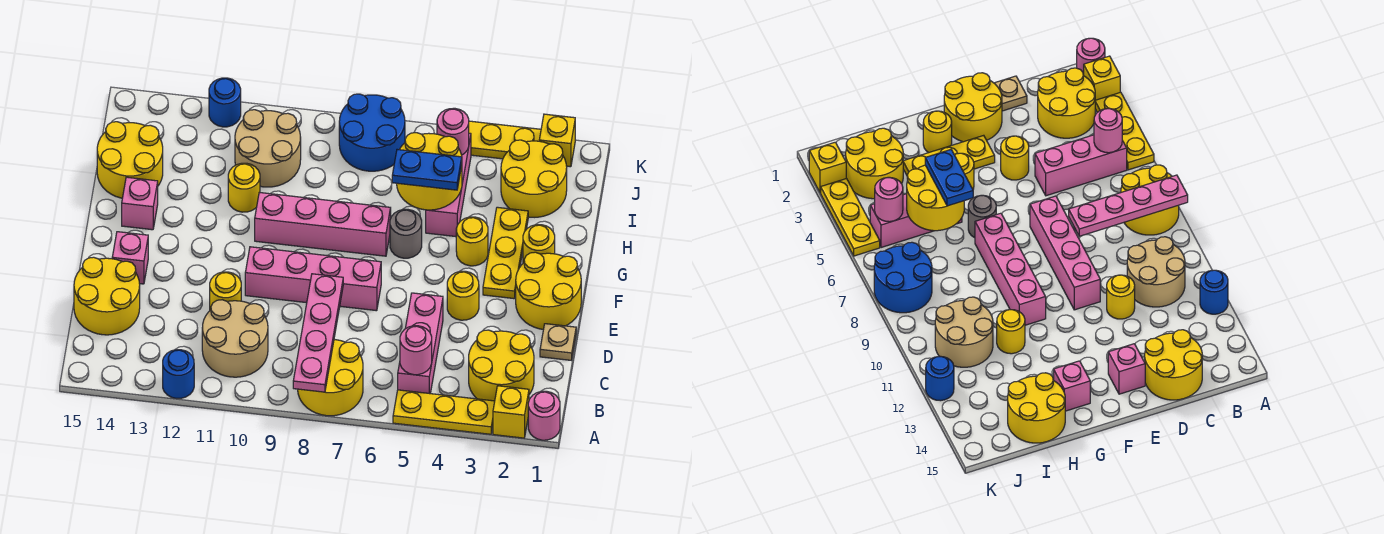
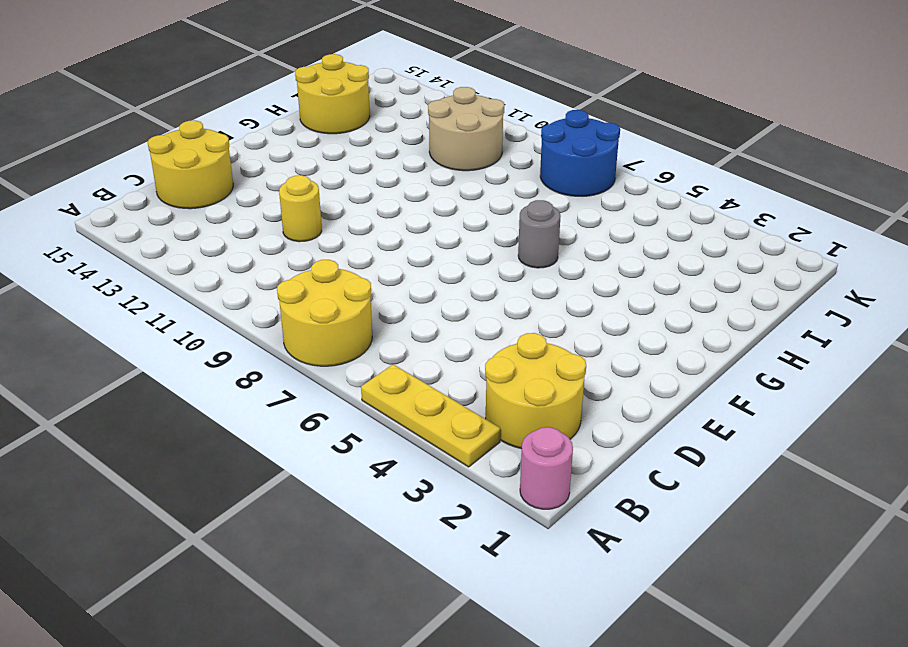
none -> yellow brick A2 level 1
none -> blue round brick A12 level 1
none -> pink brick B5:D5 level 1
none -> tan round brick B10:C11 level 1

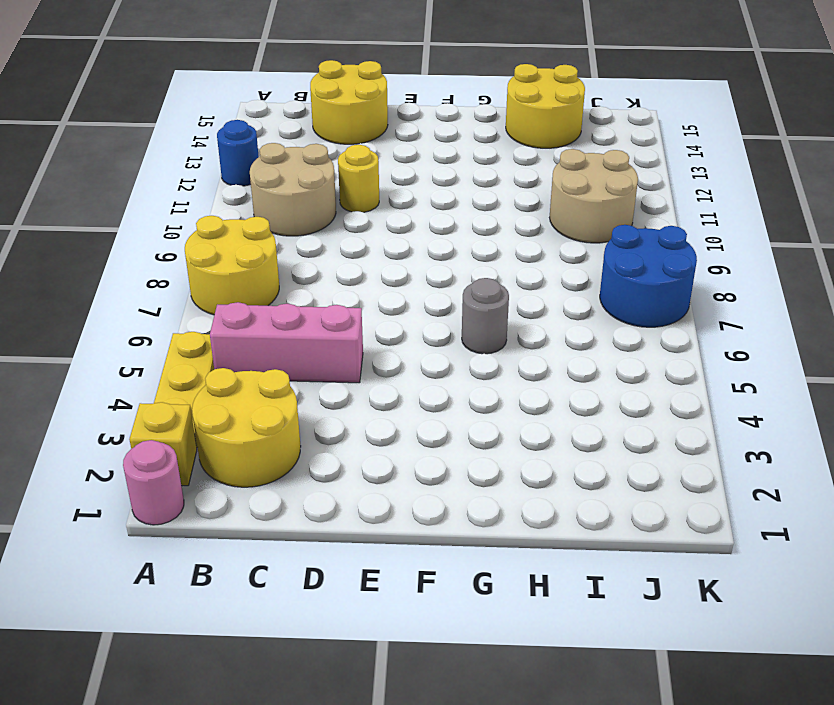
none -> tan plate D1 level 1
none -> yellow round brick E1:F2 level 1
none -> yellow round brick E4 level 1
none -> pink brick E7:E10 level 1

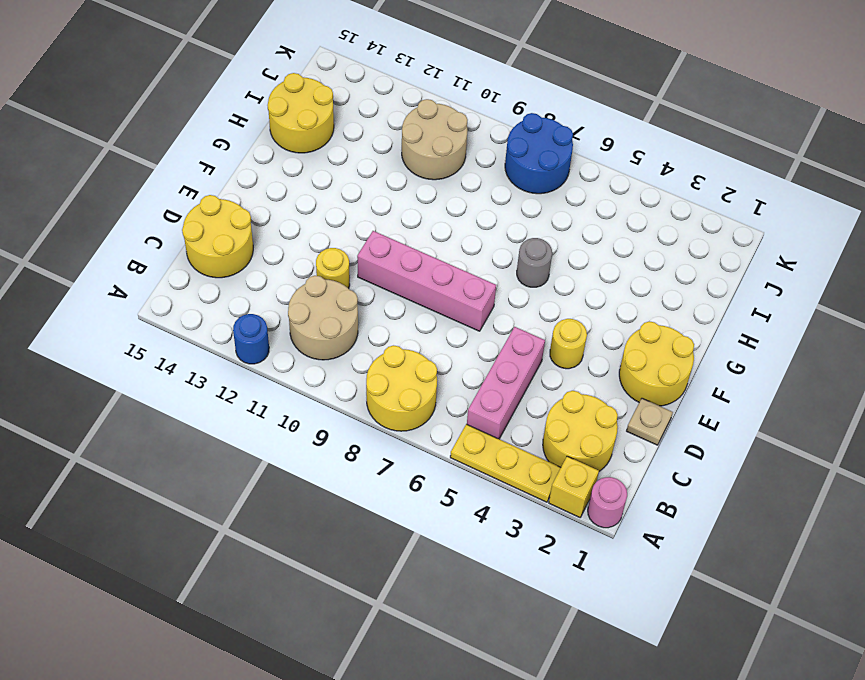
none -> pink brick E14 level 1
none -> yellow plate F3:H3 level 1
none -> yellow round brick G2 level 1
none -> yellow round brick G4 level 1

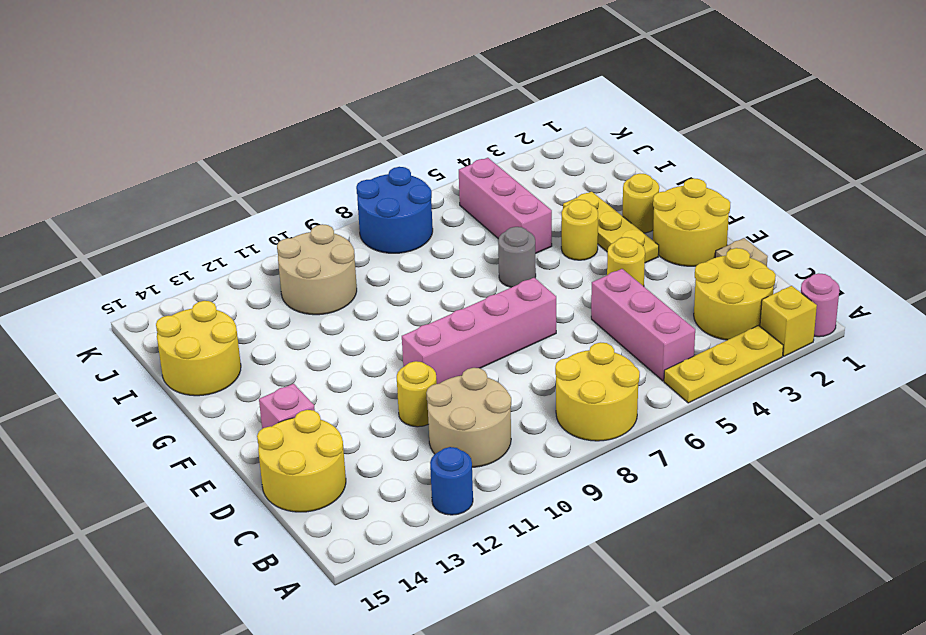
none -> pink brick G7:G10 level 1
none -> pink brick G14 level 1
none -> yellow round brick H11 level 1
none -> yellow round brick I2:J3 level 1

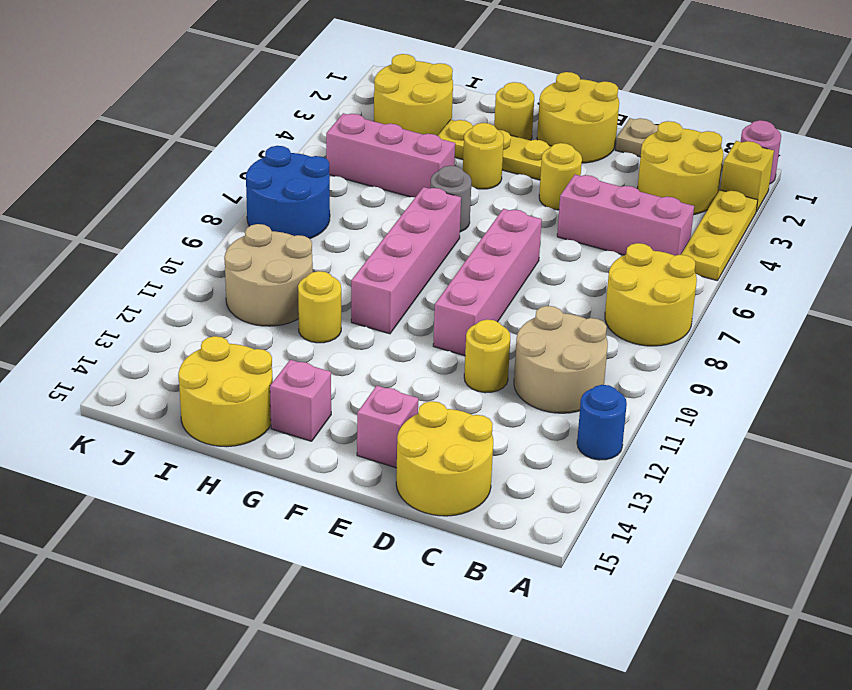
none -> yellow brick K2 level 1
none -> yellow plate K3:K5 level 1
none -> blue round brick K12 level 1
none -> pink plate A8:D8 level 2

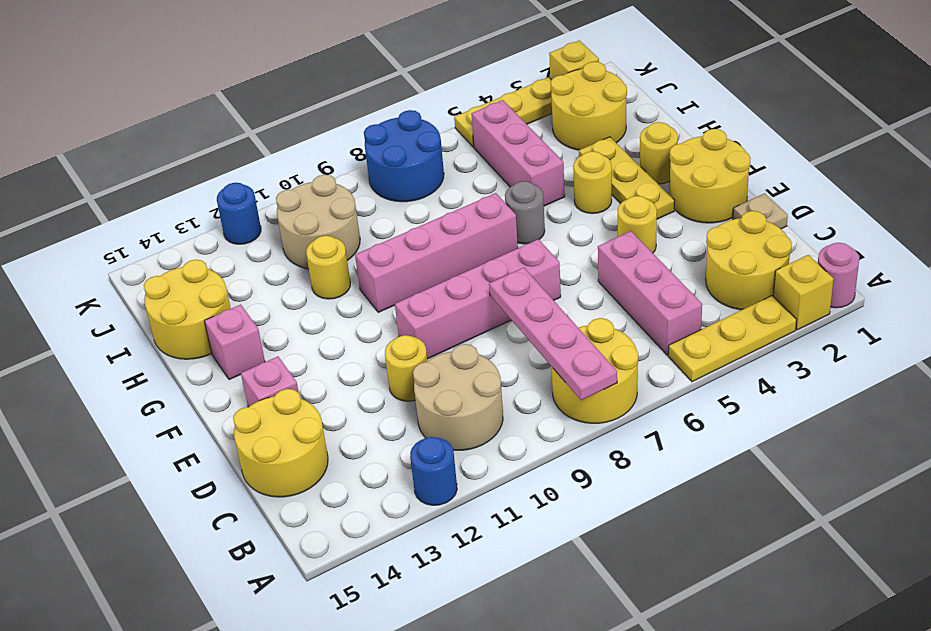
none -> pink round brick B5 level 2
none -> yellow round brick H5:I6 level 2
none -> pink round brick J5 level 2
none -> blue plate H5:H6 level 3

